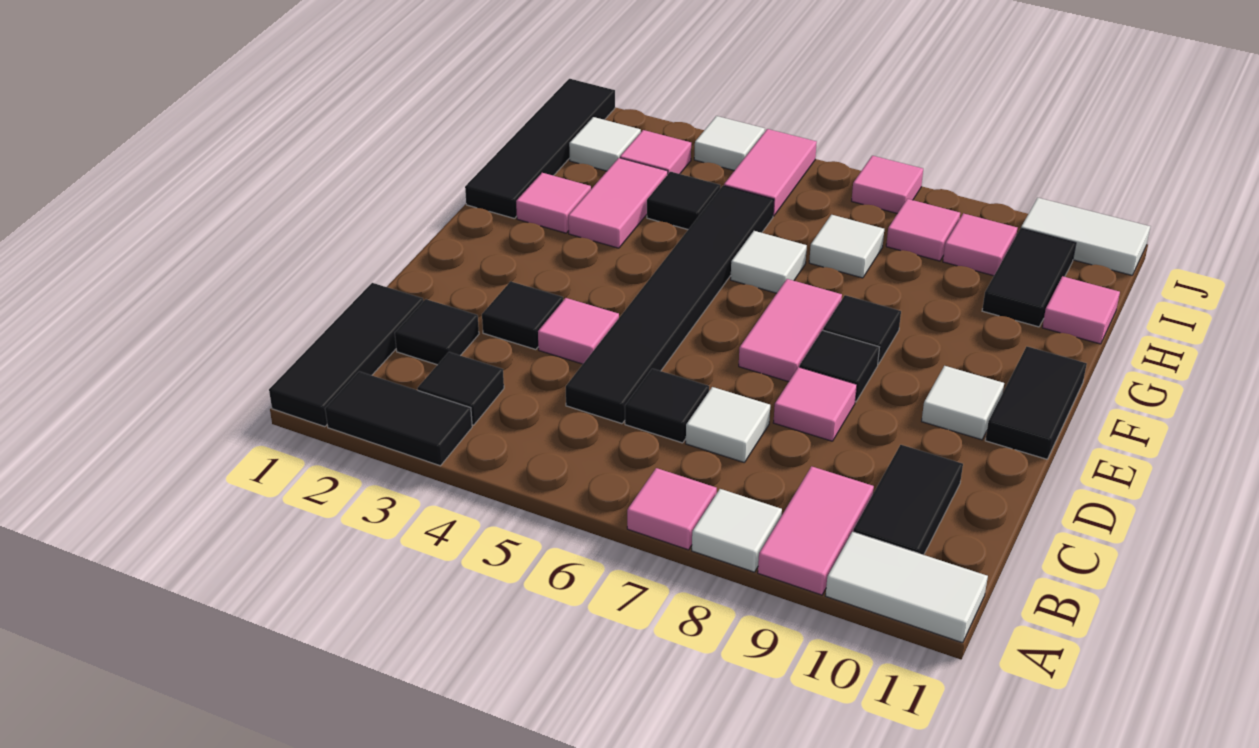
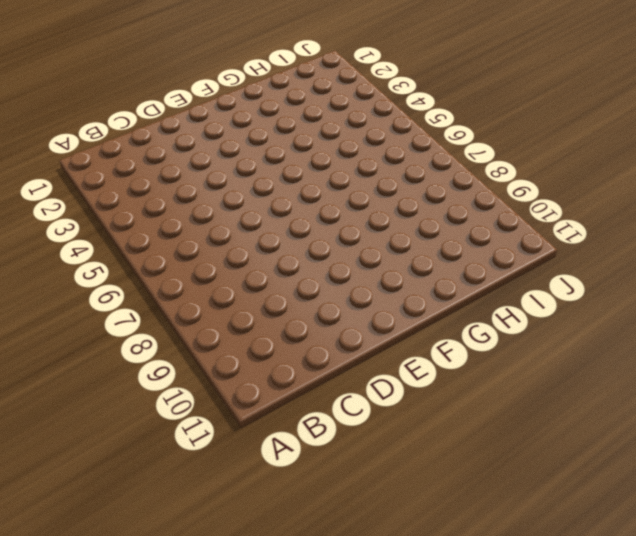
none -> black tile A1:C1 level 1
none -> black tile A2:A3 level 1
none -> pink tile A7 level 1
none -> white tile A8 level 1

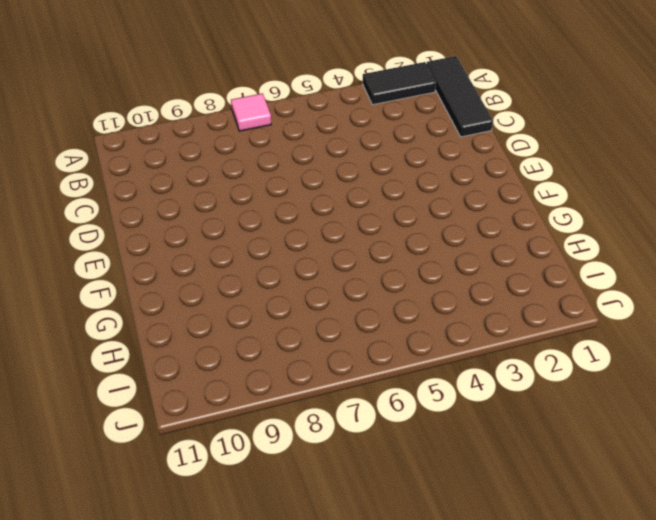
none -> white tile A8 level 1
none -> pink tile A9:B9 level 1
none -> white tile A10:A11 level 1
none -> black tile B3 level 1

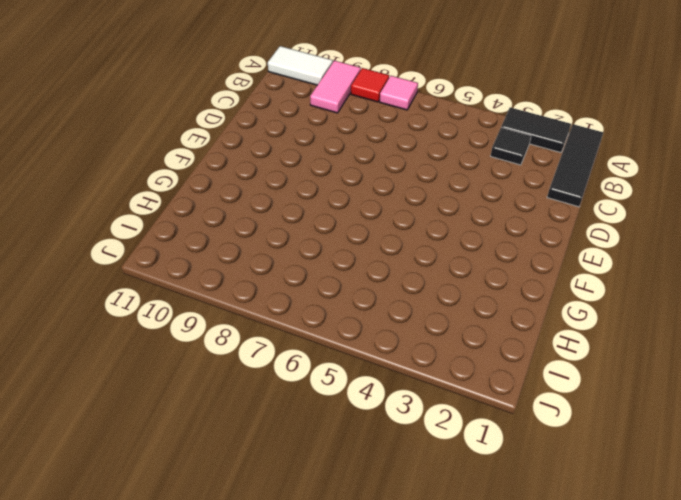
red tile A8 level 1 -> white tile A8 level 1
none -> black tile B10:C10 level 1
none -> black tile C2 level 1
none -> black tile C5:H5 level 1
none -> black tile C6 level 1

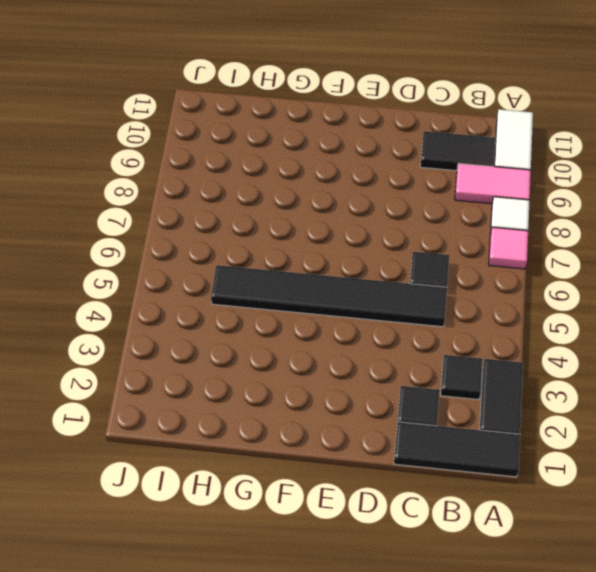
none -> white tile C7 level 1
none -> black tile D3 level 1
none -> pink tile D4 level 1
none -> pink tile D8 level 1

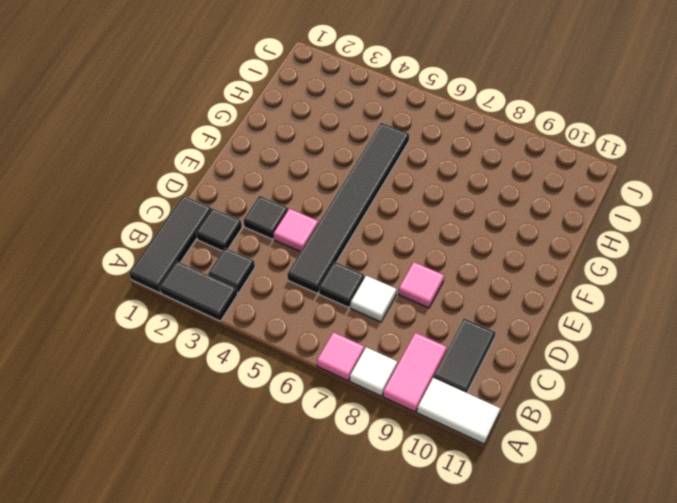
none -> pink tile E7:F7 level 1
none -> black tile E8 level 1
none -> white tile E10 level 1
none -> black tile E11:F11 level 1

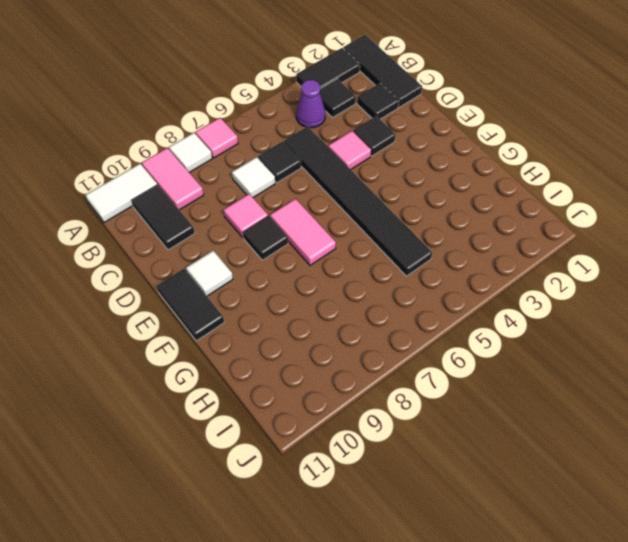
purple cone B4 level 1 -> none
none -> black tile F8 level 1
none -> black tile G1:J1 level 1
none -> pink tile G2 level 1
none -> pink tile G3:H3 level 1

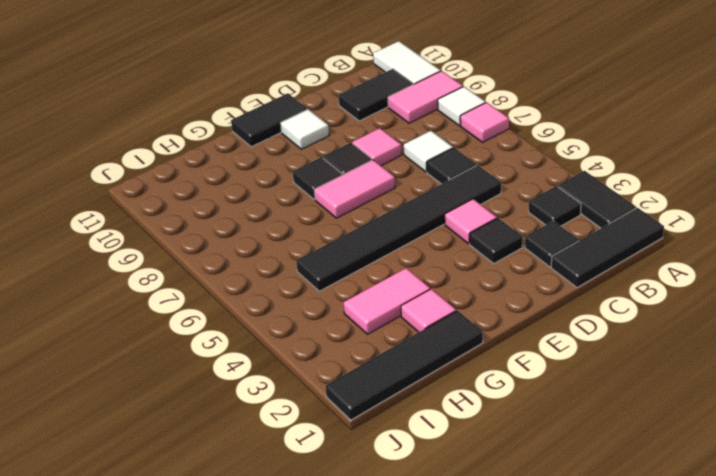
none -> white tile G6 level 1
none -> black tile H4 level 1
none -> white tile H7 level 1
none -> black tile H10:I10 level 1

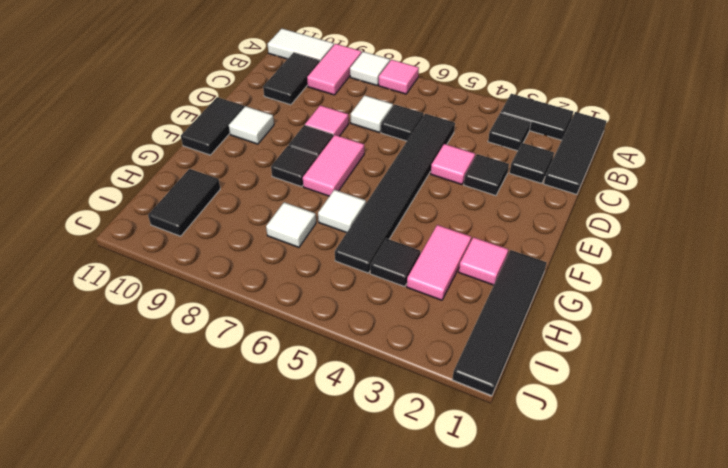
none -> pink tile H11 level 1
none -> white tile I2 level 1
none -> pink tile I3 level 1
none -> pink tile I5:J5 level 1

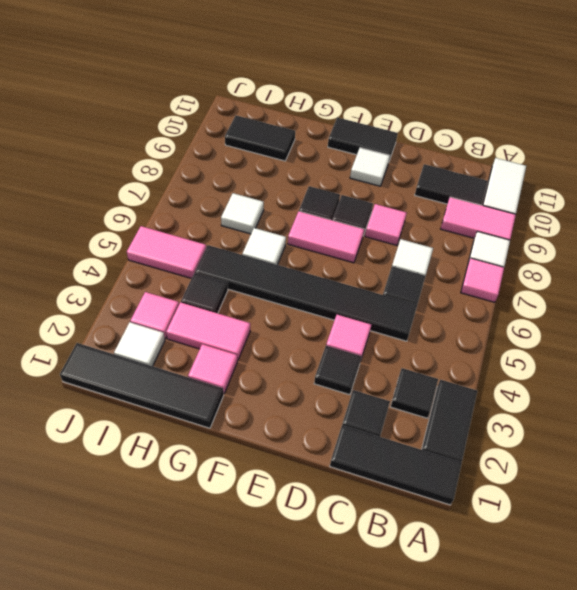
none -> pink tile H11 level 1
none -> pink tile I8 level 1
none -> pink tile I9 level 1
none -> white tile J4 level 1

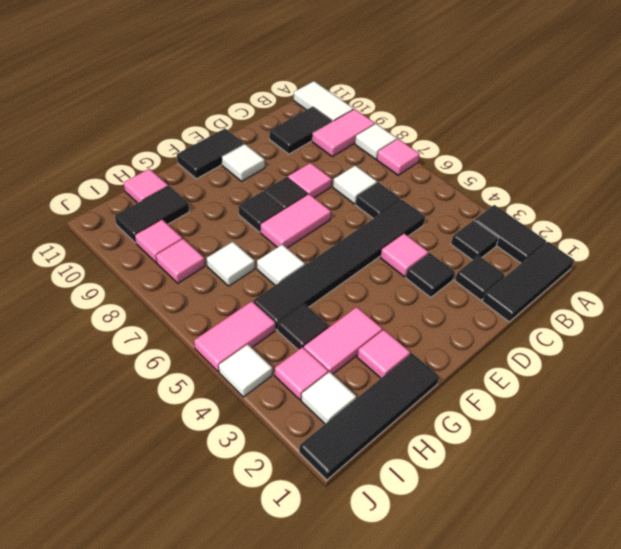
none -> pink tile J7 level 1
none -> white tile J10:J11 level 1

